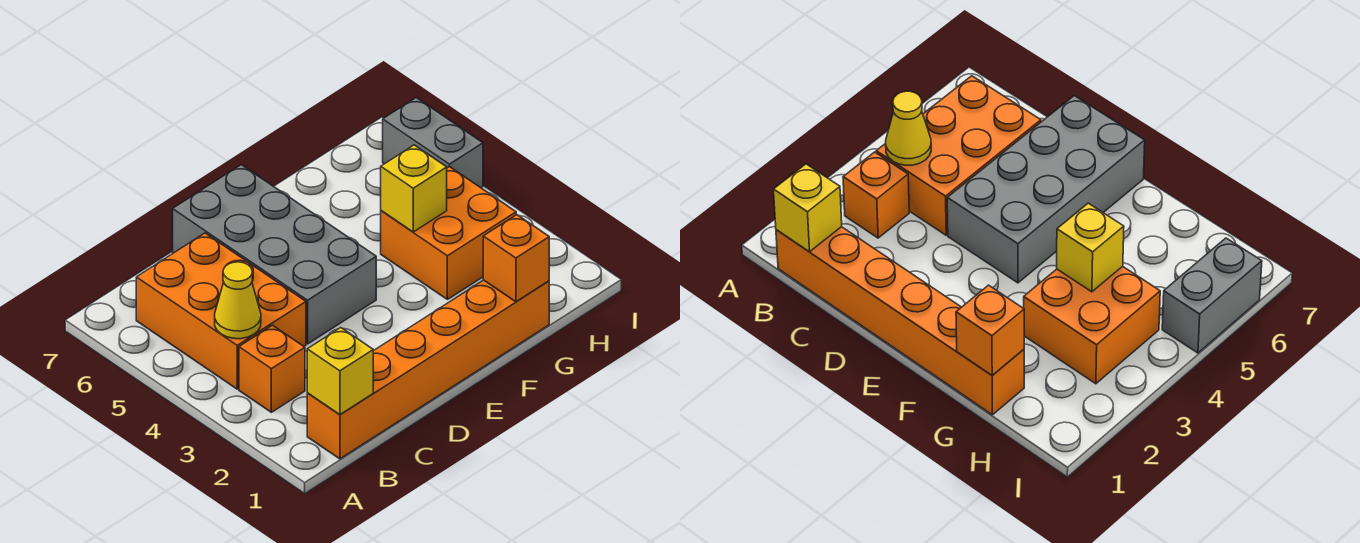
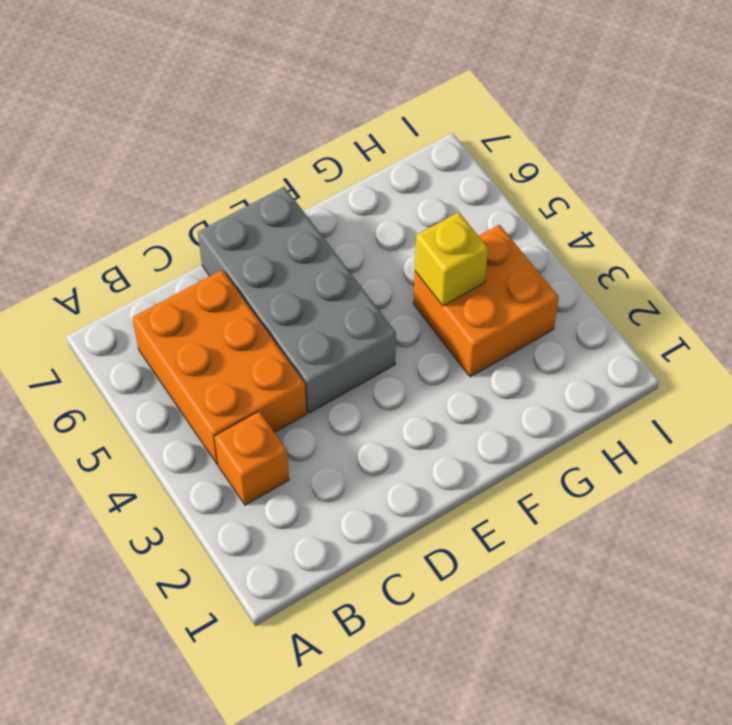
none -> orange brick B1:G1 level 1
none -> grey brick I5:I6 level 1

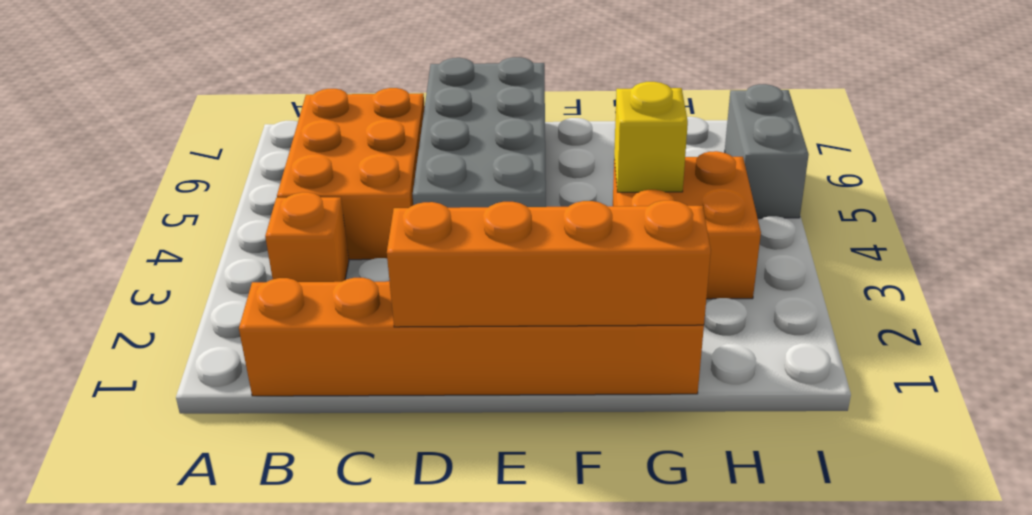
orange brick D1:G1 level 2 -> orange brick G1 level 2
none -> yellow brick B1 level 2
none -> yellow cone B4 level 2

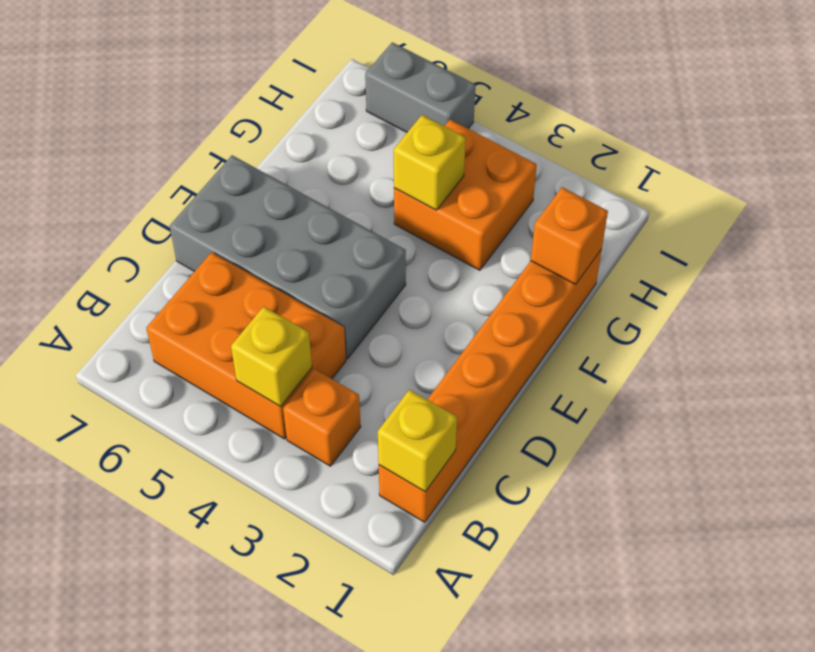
yellow brick B4 level 2 -> yellow cone B4 level 2

